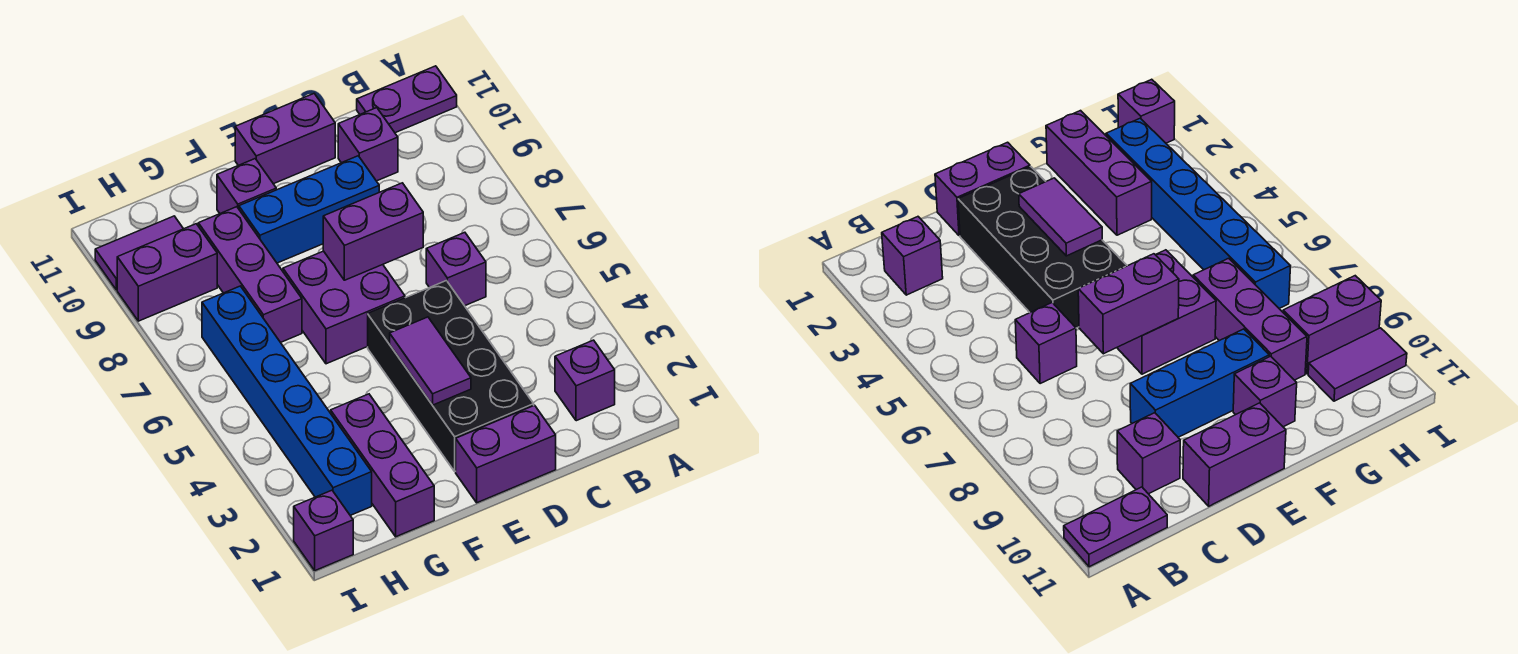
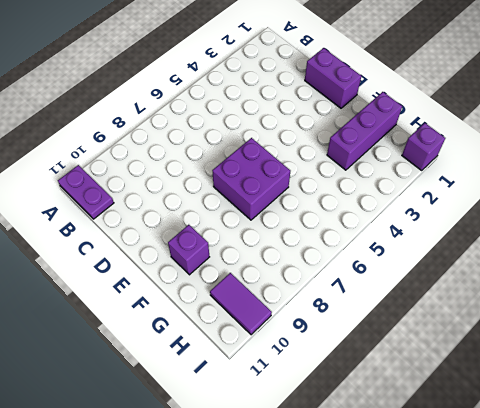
none -> purple brick B2 level 1
none -> purple brick C6 level 1
none -> purple brick C10 level 1

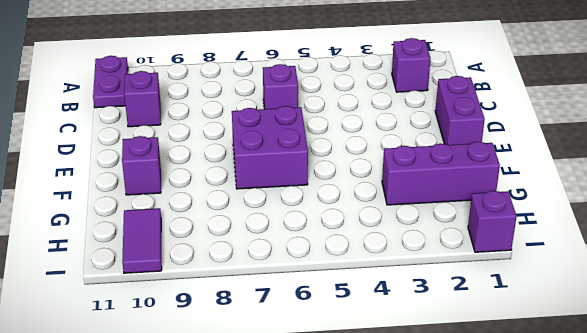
none -> black brick D2:E5 level 1
none -> blue brick D9:F9 level 1
none -> purple brick D11:E11 level 1

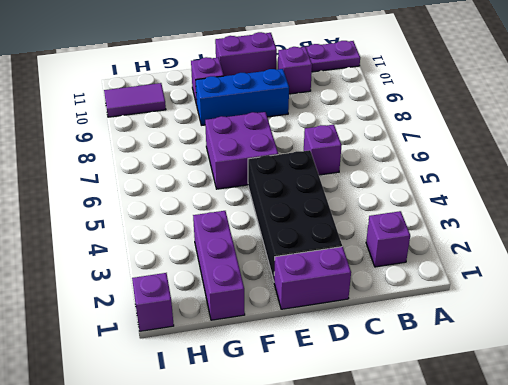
none -> purple brick G7:G9 level 1
none -> blue brick H2:H7 level 1
none -> purple brick H9:I9 level 1

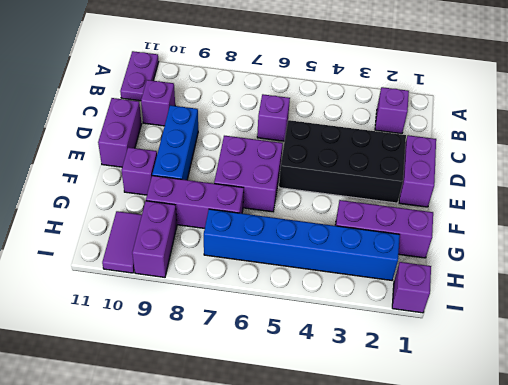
none -> purple brick D7:E7 level 2
none -> purple tile E3:E4 level 2

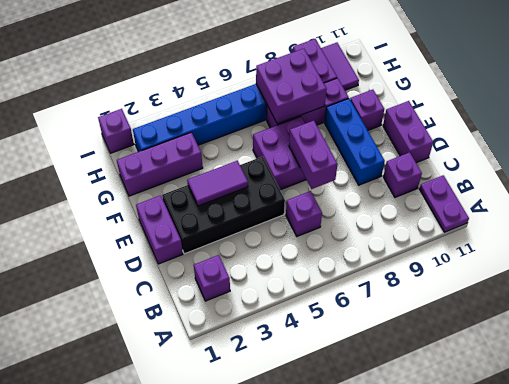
purple brick G7:H8 level 2 -> none

